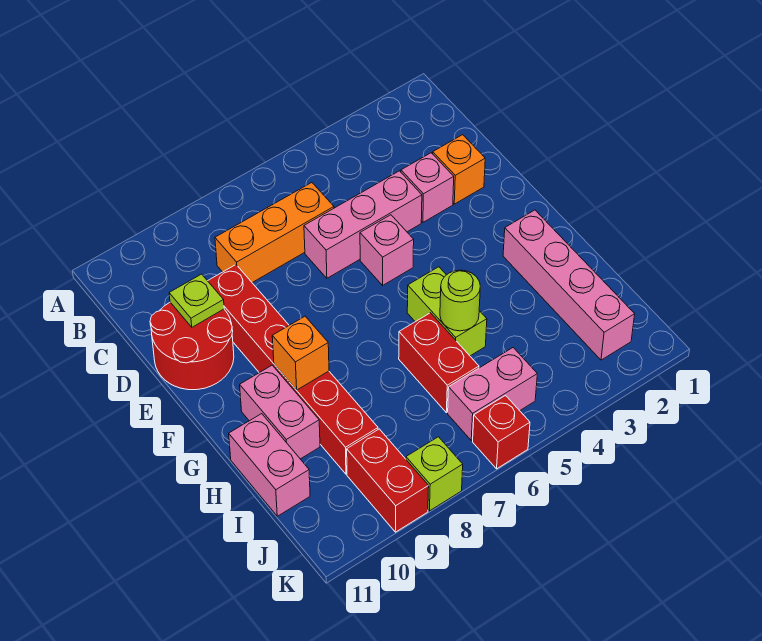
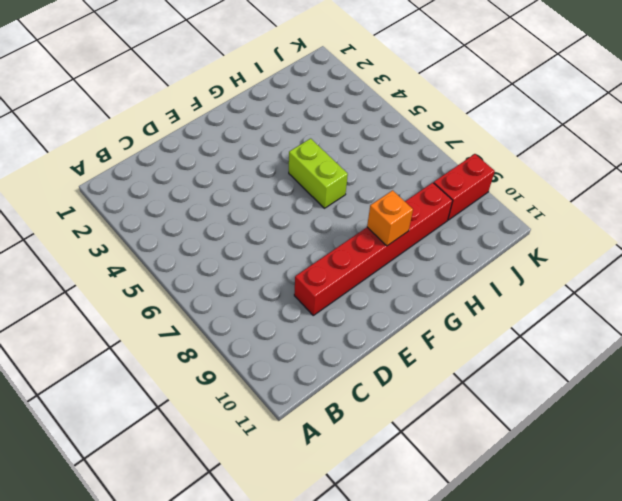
lime brick G5:G6 level 1 -> lime brick G5:H5 level 1
none -> orange brick C6:C8 level 1
none -> orange brick D2 level 1
none -> pink brick D3 level 1

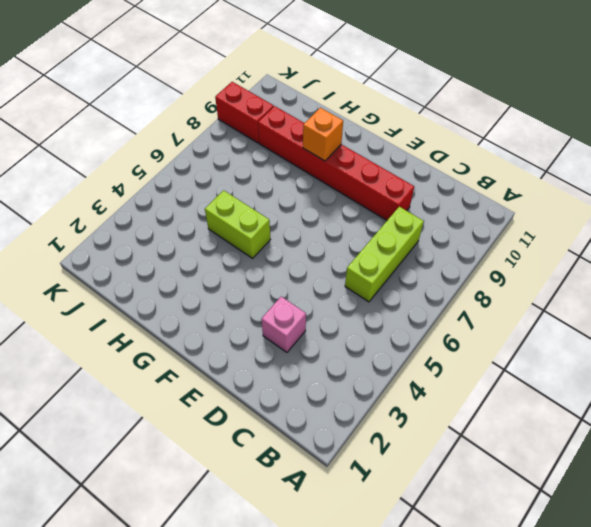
lime brick C6:C8 level 1 -> orange brick C6:C8 level 1
none -> orange brick D2 level 1
none -> pink brick D4:D6 level 1
none -> red round brick D10:E11 level 1

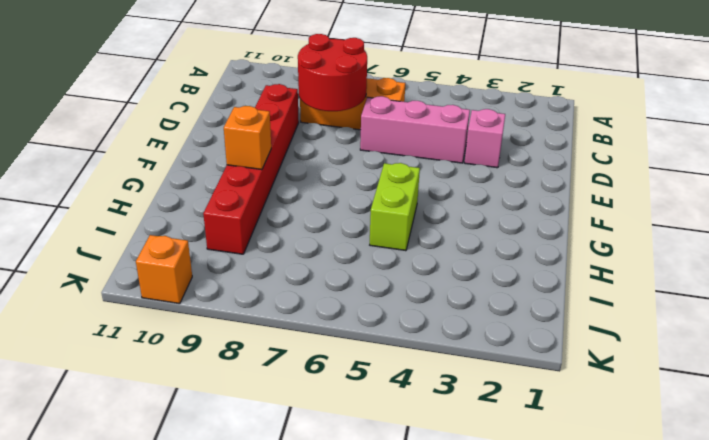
red round brick C7:D8 level 2 -> red round brick D10:E11 level 1
orange brick K10 level 1 -> orange brick D2 level 1
none -> pink brick E5 level 1
none -> pink brick G2:J2 level 1
none -> pink brick G10:H10 level 1

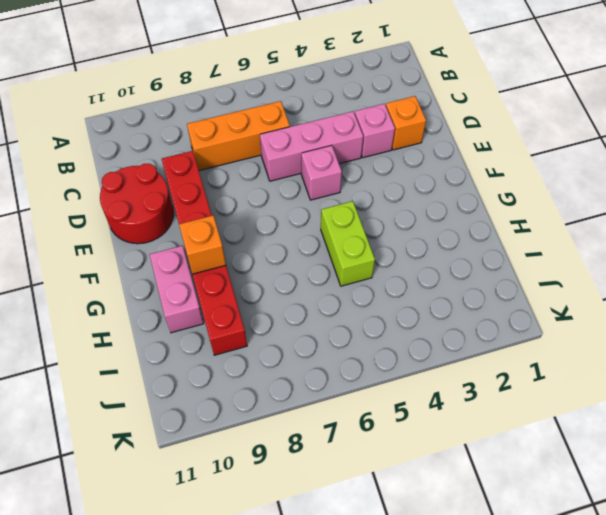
none -> pink brick G2:J2 level 1
none -> red brick H6:I6 level 1
none -> pink brick H11:I11 level 1

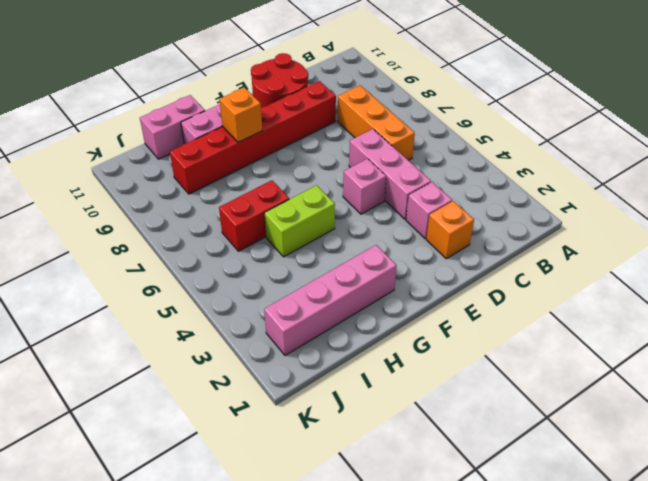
none -> pink brick J5:J6 level 1
none -> red brick J9:K9 level 1
none -> red brick K6 level 1

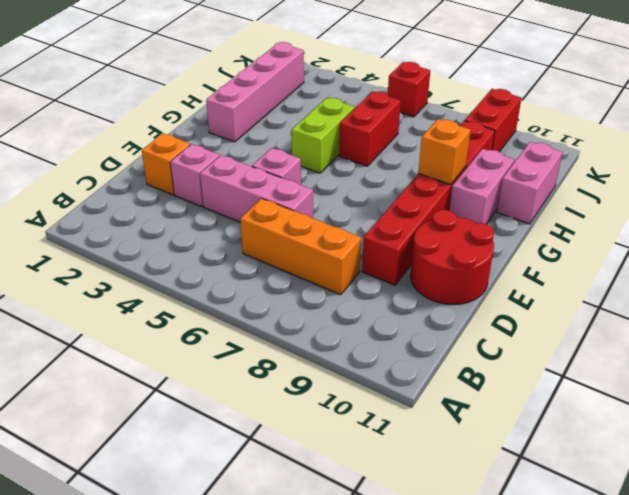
none -> pink brick J5:J6 level 1
none -> lime brick K8 level 1
none -> lime plate D10 level 2

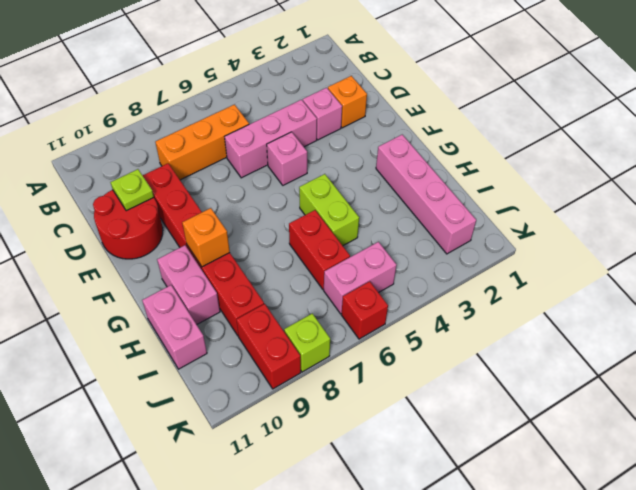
none -> lime round brick H5 level 2

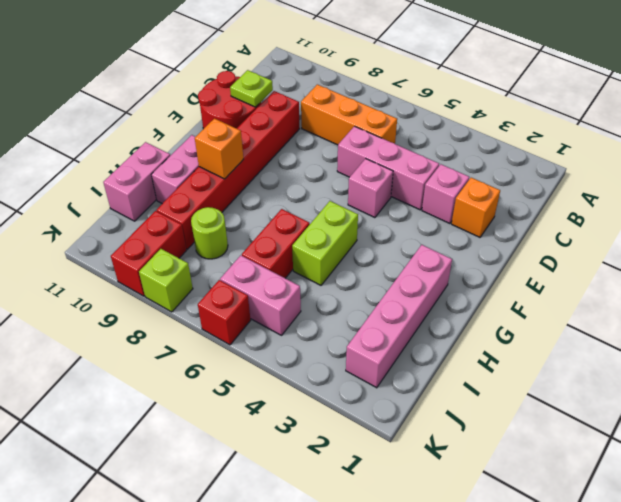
lime round brick I8 level 1 -> lime round brick H5 level 2

